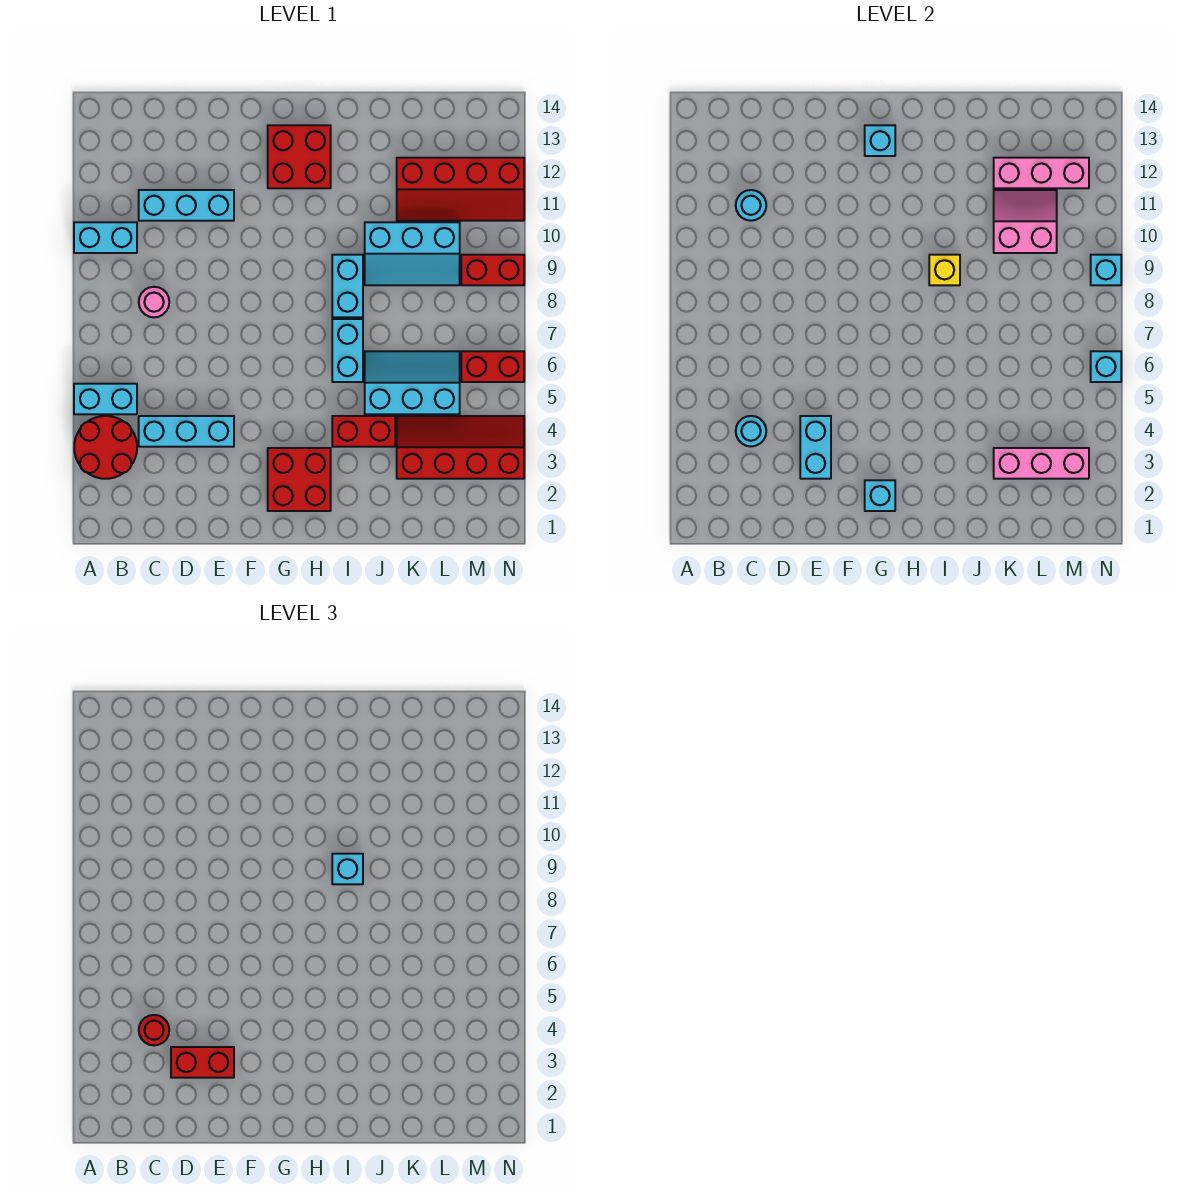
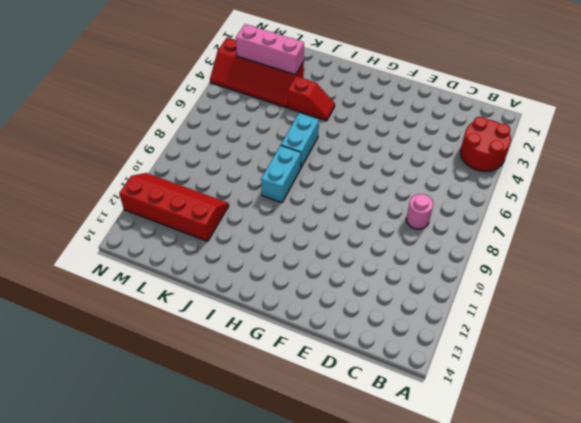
red slope I4:J4 level 1 top J -> red brick I4:J4 level 1
none -> cyan brick A5:B5 level 1
none -> cyan brick A10:B10 level 1
none -> cyan brick C4:E4 level 1
none -> cyan brick C11:E11 level 1

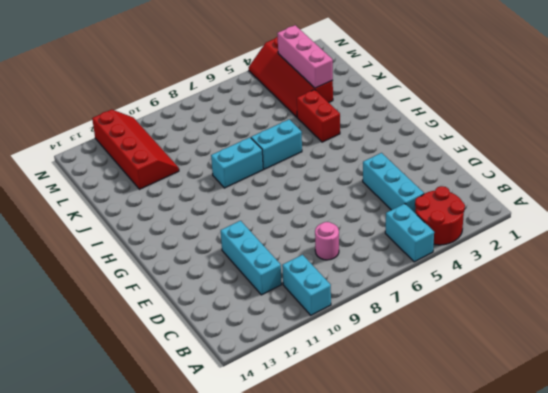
none -> red brick G2:H3 level 1
none -> red brick G12:H13 level 1
none -> cyan slope J5:L6 level 1 top 5
none -> cyan slope J9:L10 level 1 top 10

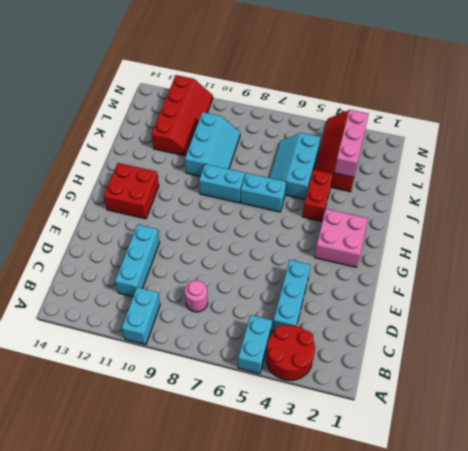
pink brick G2:H3 level 1 -> red brick G2:H3 level 1
none -> red brick M6:N6 level 1
none -> red brick M9:N9 level 1
none -> cyan round brick C4 level 2
none -> cyan round brick C11 level 2

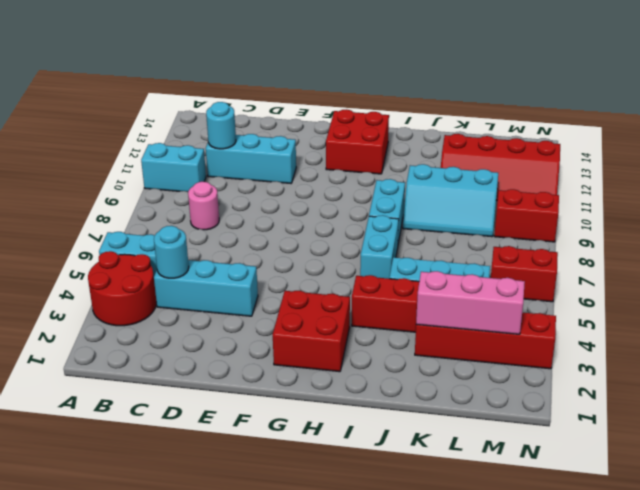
none -> cyan brick E3:E4 level 2
none -> cyan brick G2 level 2
none -> cyan brick G13 level 2
none -> yellow brick I9 level 2

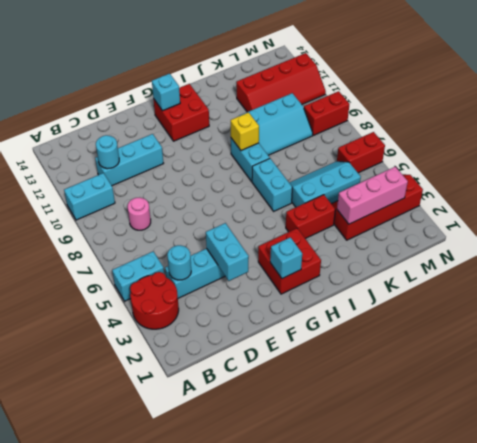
none -> pink slope K10:L11 level 2 top 10
none -> pink brick K12:M12 level 2
none -> cyan brick N6 level 2
none -> cyan brick N9 level 2

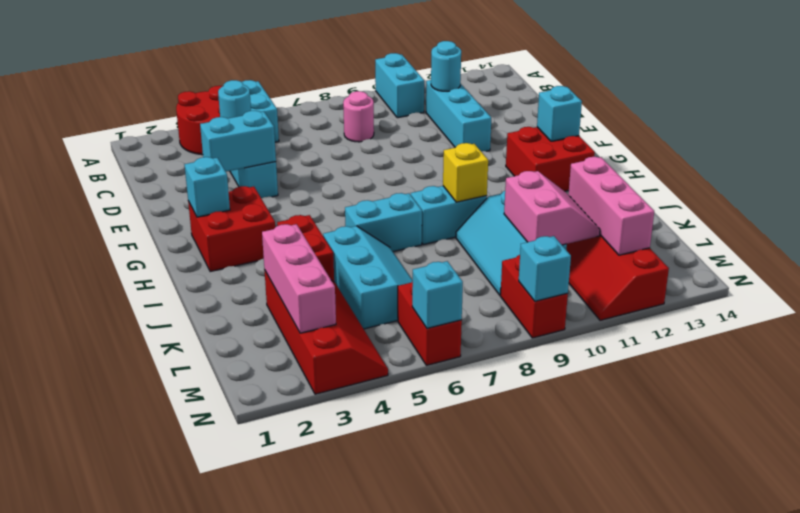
none -> red round brick C4 level 3
none -> red brick D3:E3 level 3
none -> cyan brick I9 level 3

